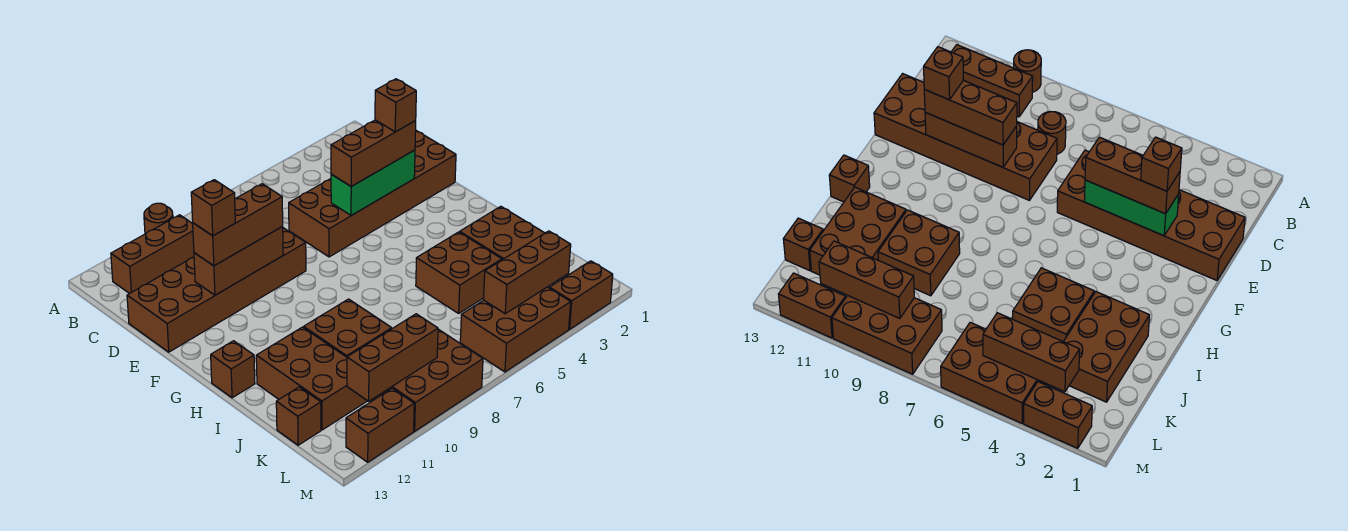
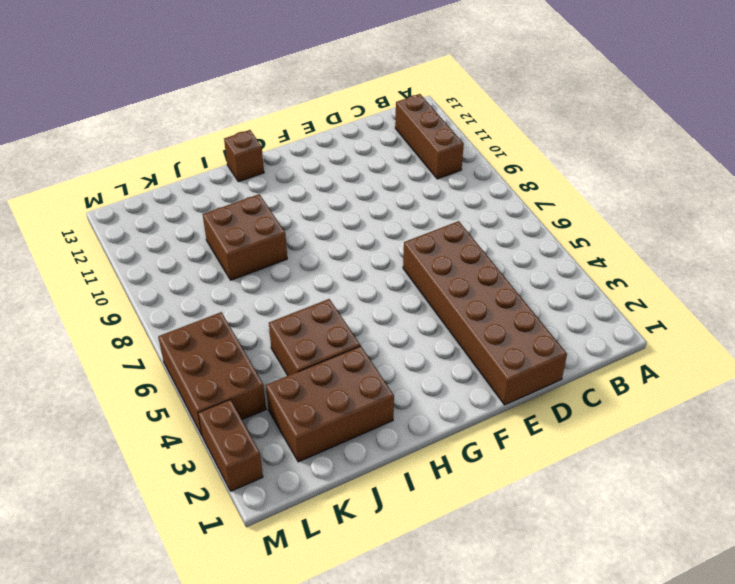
none -> brown round brick A10 level 1
none -> brown round brick C8 level 1
none -> brown brick D8:E13 level 1

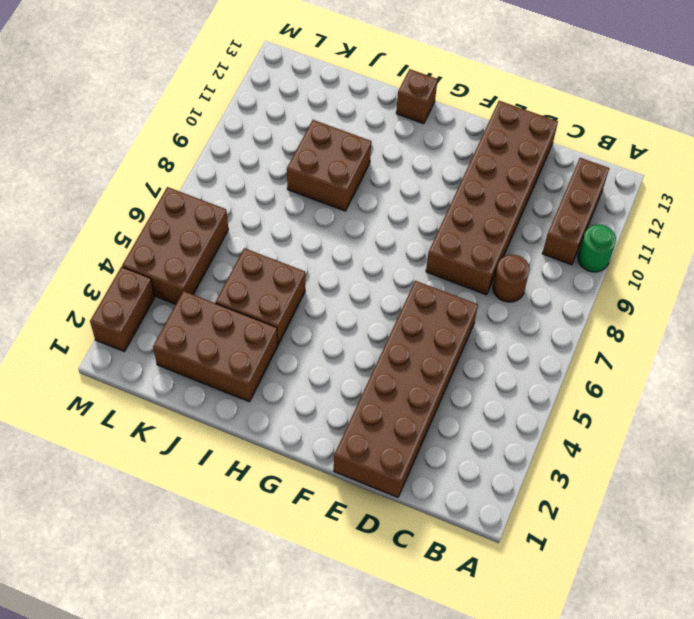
green round brick A10 level 1 -> brown round brick A10 level 1
none -> brown brick I11:K12 level 1
none -> brown brick K13 level 1
none -> brown brick L8:M10 level 1

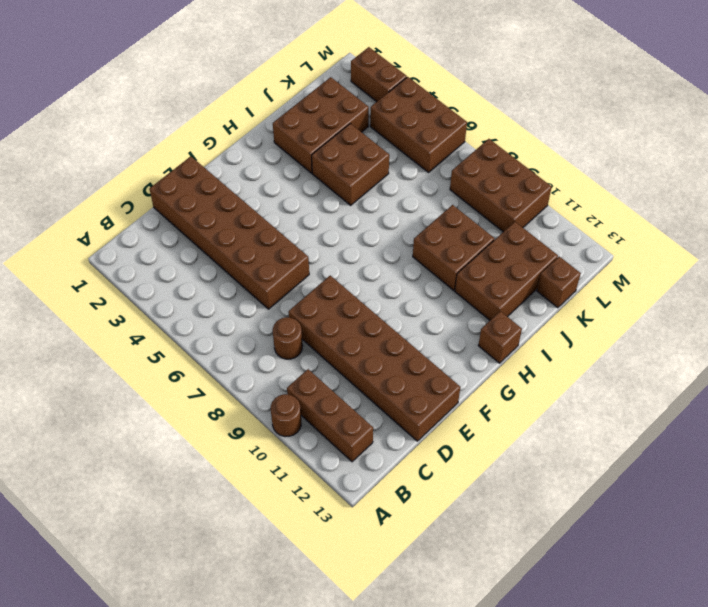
none -> brown brick M11:M12 level 1
none -> green brick E3:E5 level 2
none -> brown brick E9:E11 level 2

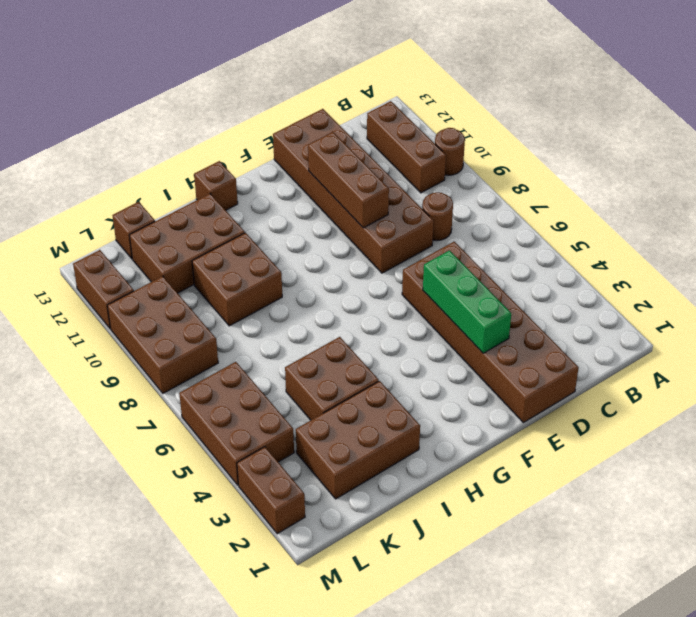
none -> brown brick L3:L5 level 2
none -> brown brick L9:L11 level 2
none -> brown brick E3:E5 level 3

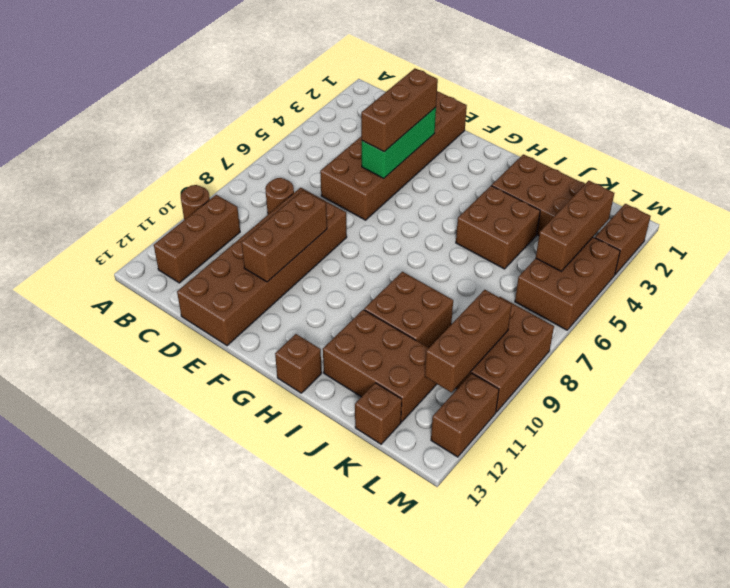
none -> brown brick E9:E11 level 3
none -> brown brick E3 level 4
none -> brown brick E11 level 4

